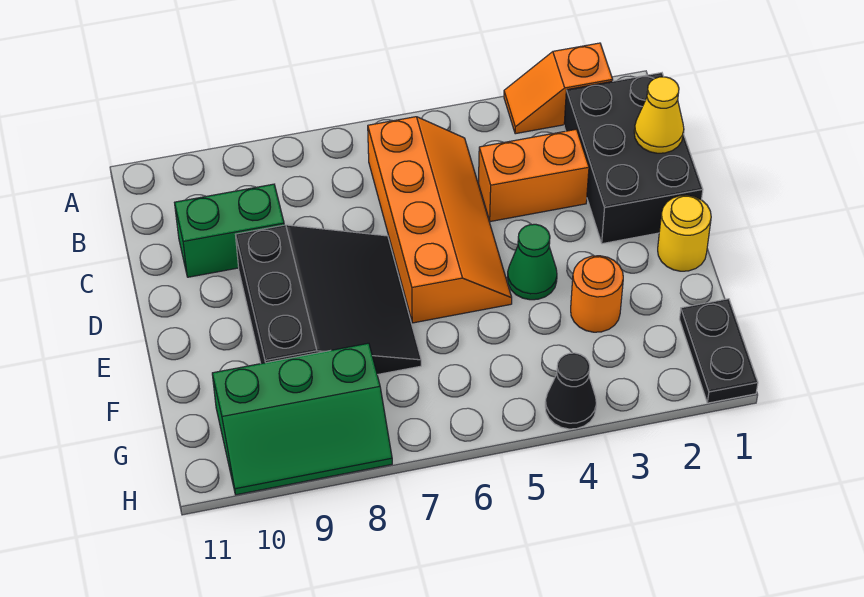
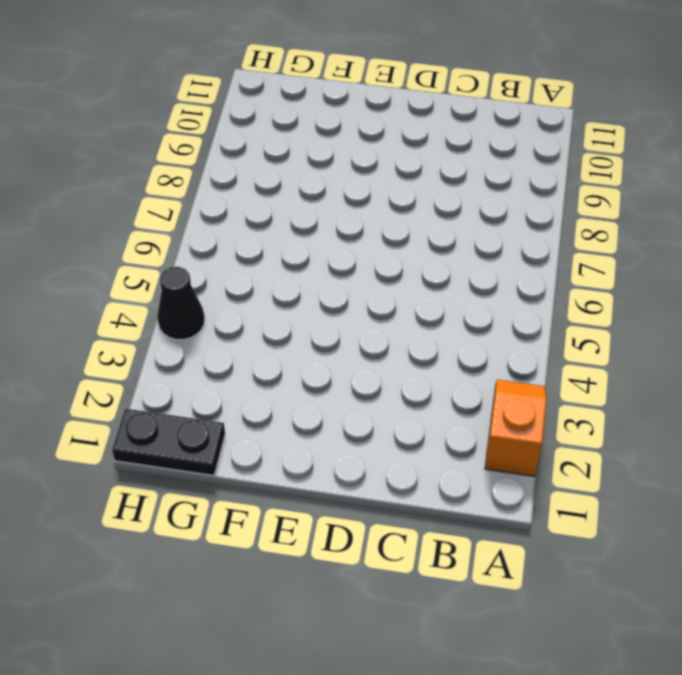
none -> black brick B1:D2 level 1
none -> orange slope B5:E6 level 1 top 6
none -> orange brick C3:C4 level 1

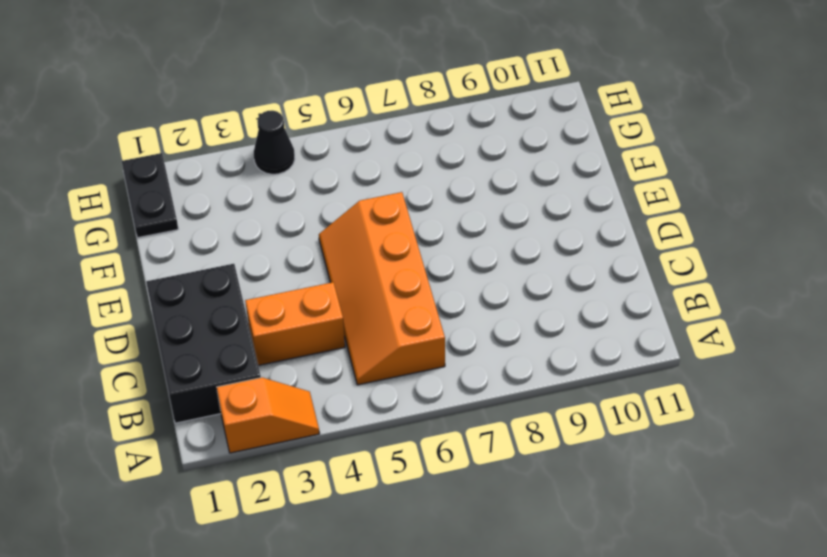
none -> green brick C9:C10 level 1
none -> black slope D7:F9 level 1 top 9
none -> yellow round brick E1 level 1

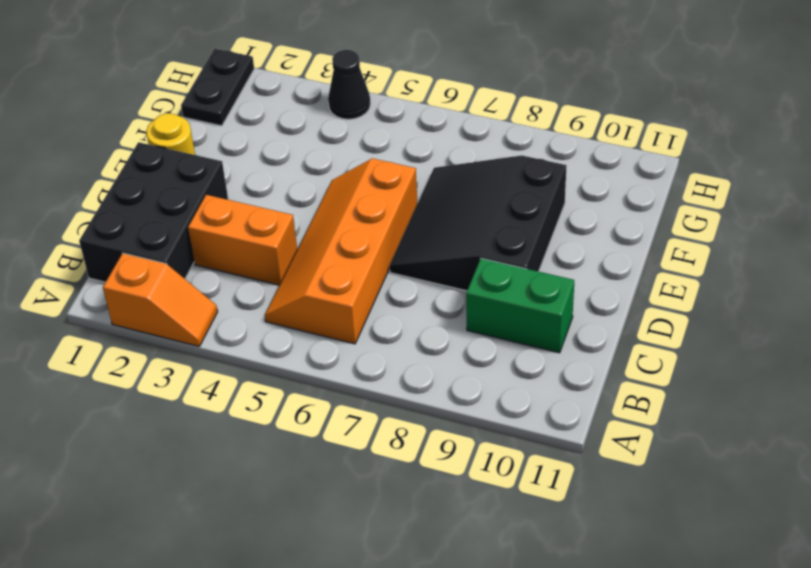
none -> green cone E4 level 1
none -> orange round brick F3 level 1
none -> green slope G8:H10 level 1 top G

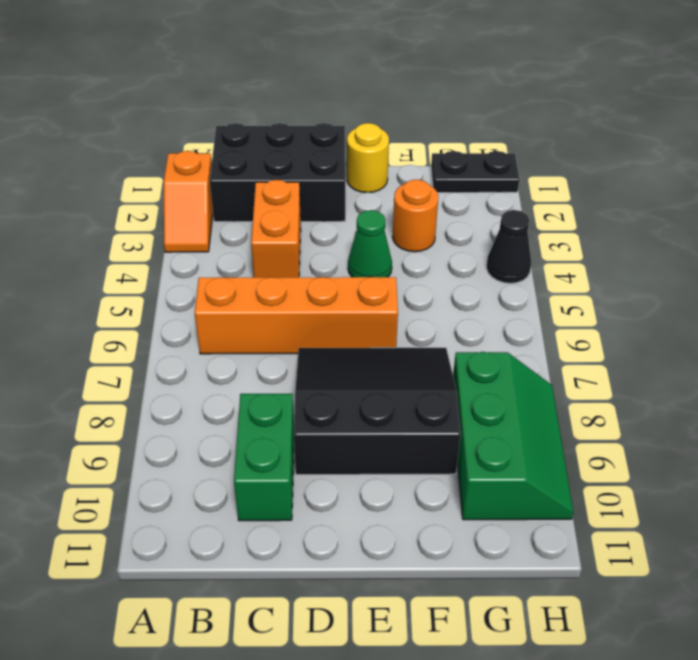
none -> yellow cone C1 level 2

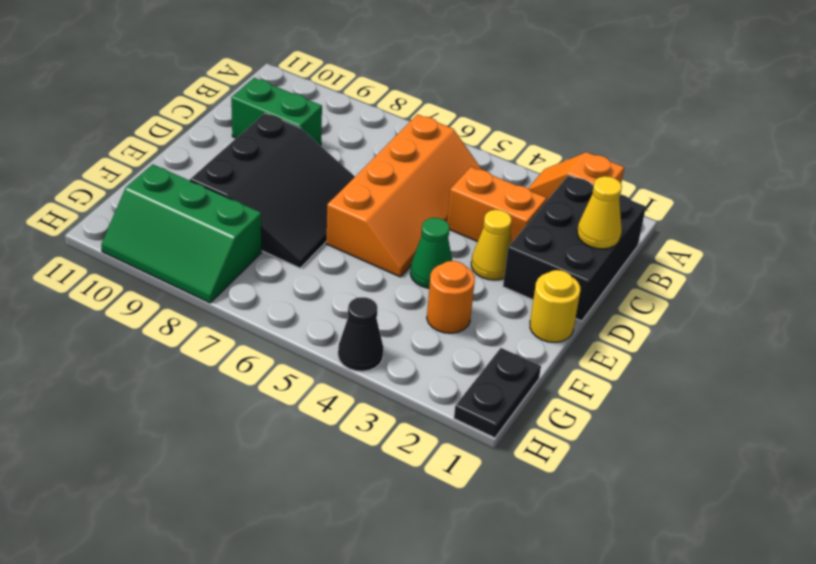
yellow cone D3 level 1 -> none

